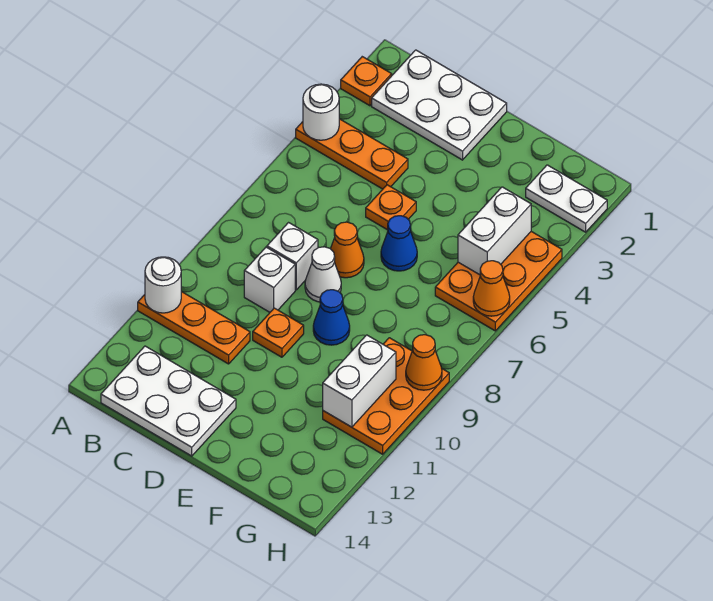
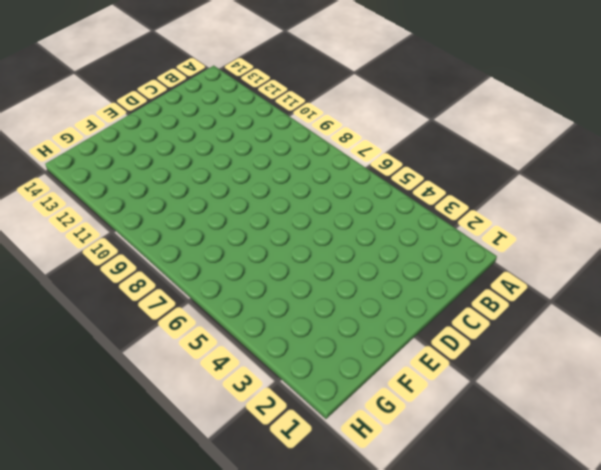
none -> orange plate A2 level 1
none -> orange plate A4:C4 level 1
none -> orange plate A11:C11 level 1

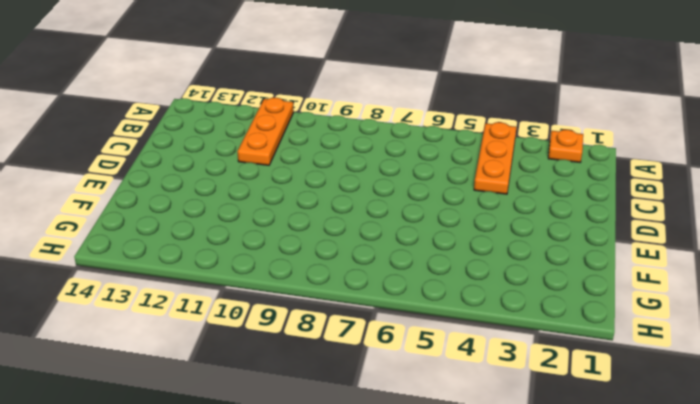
none -> white plate B1:D2 level 1
none -> white plate B13:D14 level 1
none -> white brick C8 level 1

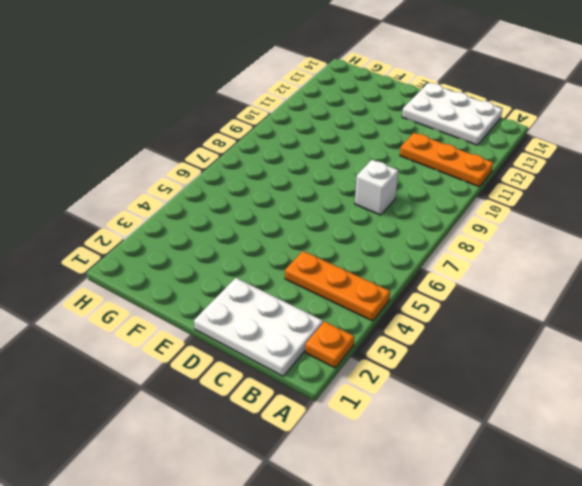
none -> white brick C9 level 1
none -> orange plate D5 level 1
none -> orange cone D7 level 1

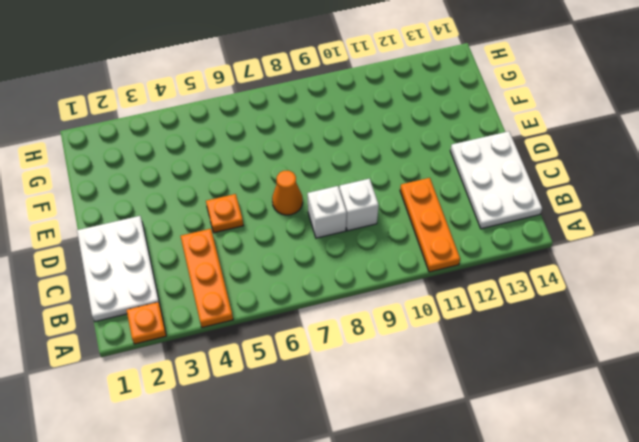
none -> white cone D8 level 1
none -> orange plate D10 level 1
none -> blue cone E6 level 1

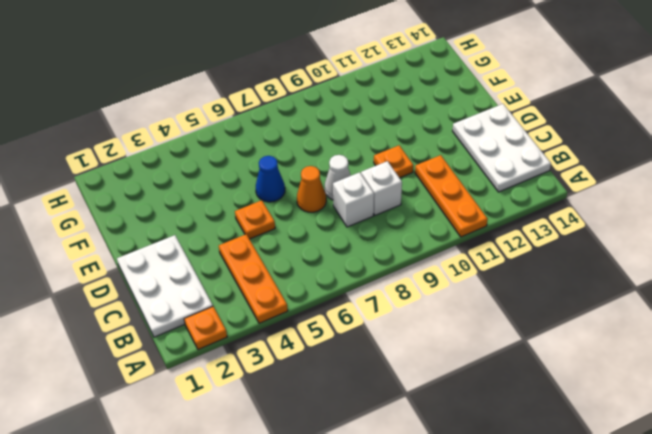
none -> blue cone E9 level 1
none -> white plate G2:H2 level 1
none -> orange plate G4:H6 level 1

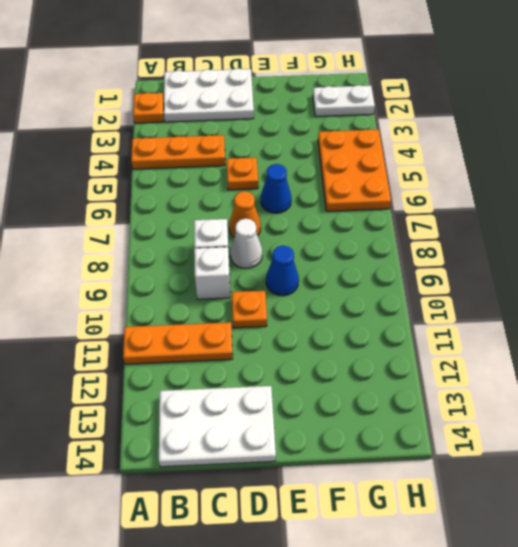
none -> orange plate G9:H11 level 1
none -> white round brick A4 level 2
none -> white round brick A11 level 2

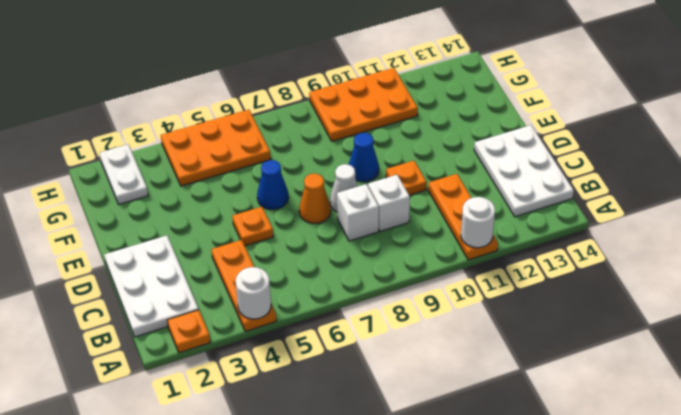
none -> white brick G4:G5 level 2
none -> white brick G10:G11 level 2
none -> orange cone H6 level 2

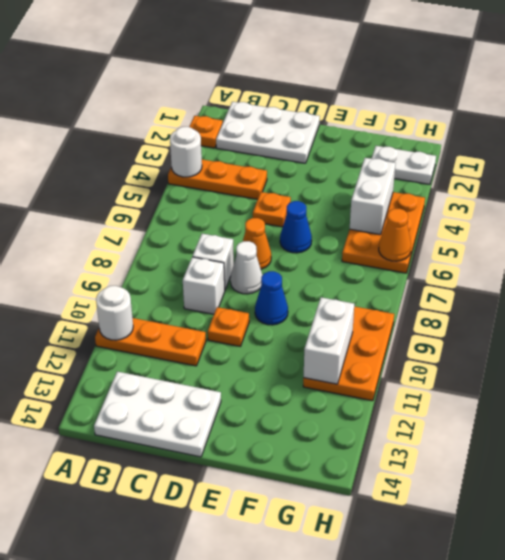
none -> orange cone H9 level 2

